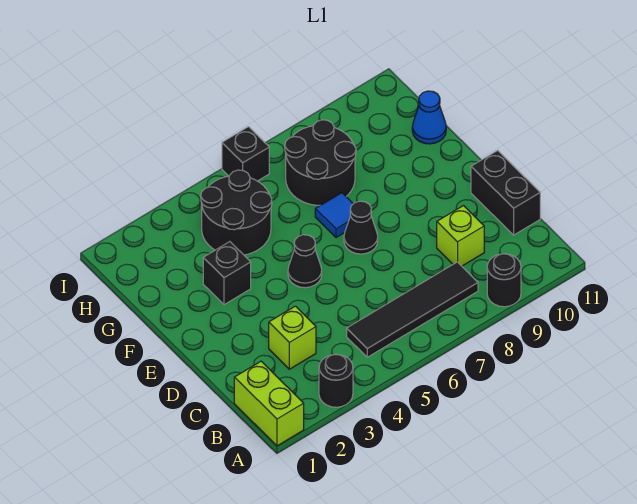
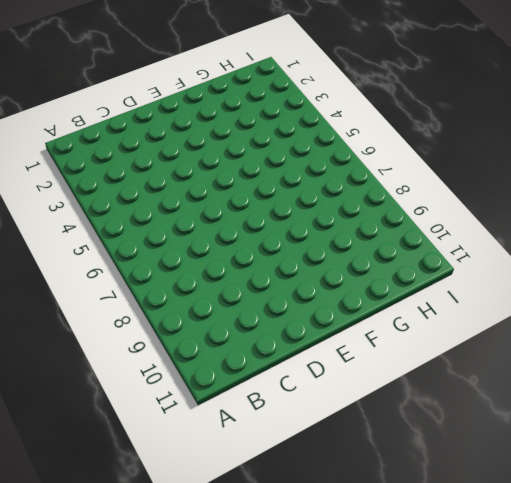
none -> lime brick A1:B1 level 1
none -> black round brick A3 level 1
none -> black round brick A9 level 1

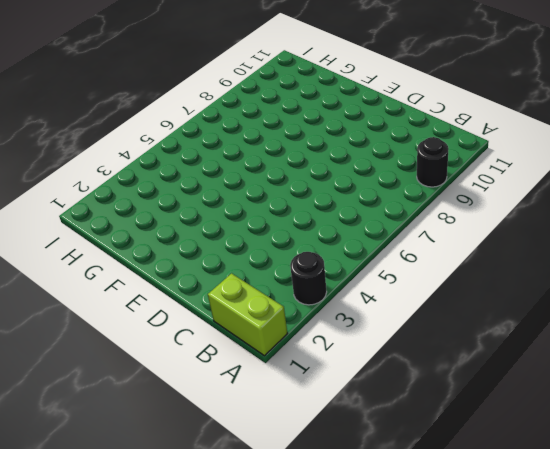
none -> black tile B5:B8 level 1
none -> lime brick C3 level 1
none -> lime brick C9 level 1

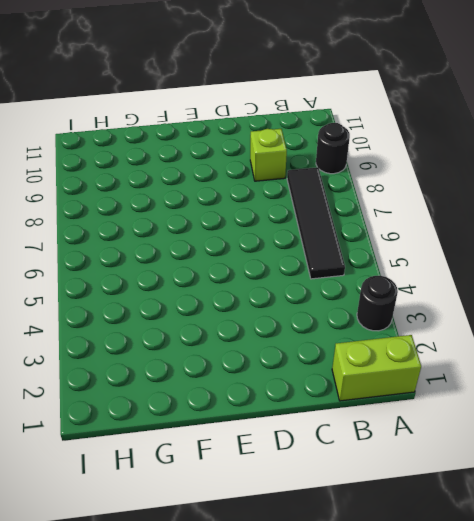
none -> lime brick C3 level 1
none -> black brick C11:D11 level 1
none -> black cone E5 level 1

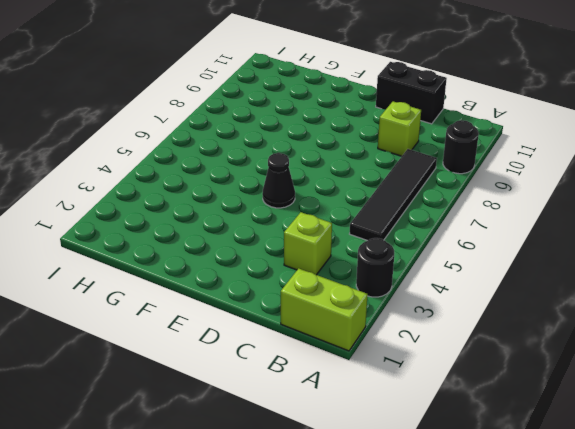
none -> black cone E7 level 1
none -> black brick F3 level 1
none -> blue tile F7 level 1

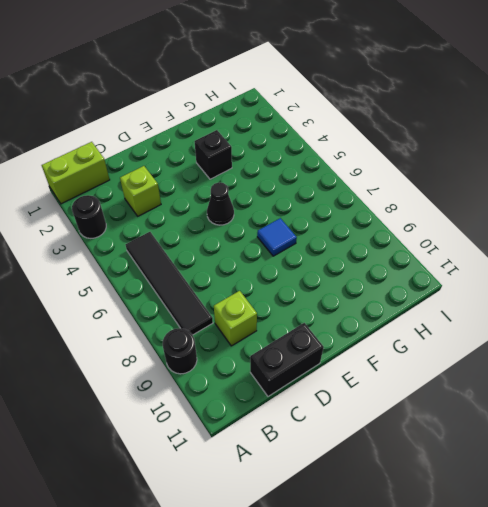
none -> black cone E7 level 1
none -> black round brick G4:H5 level 1
none -> black round brick G7:H8 level 1

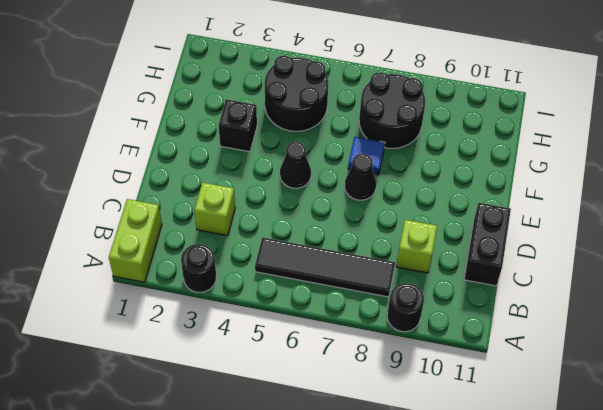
none -> blue cone G11 level 1
none -> black brick I6 level 1

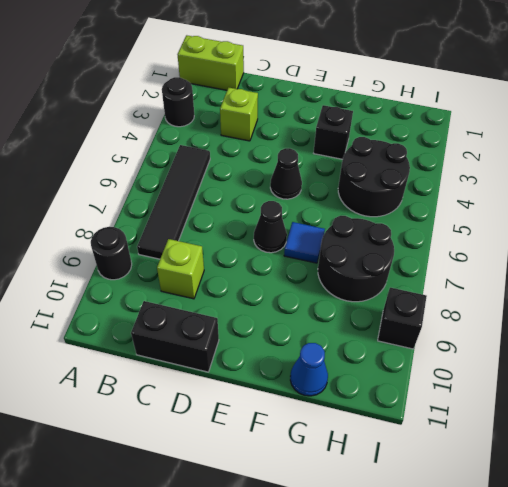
black brick I9 level 1 -> black brick I6 level 1

